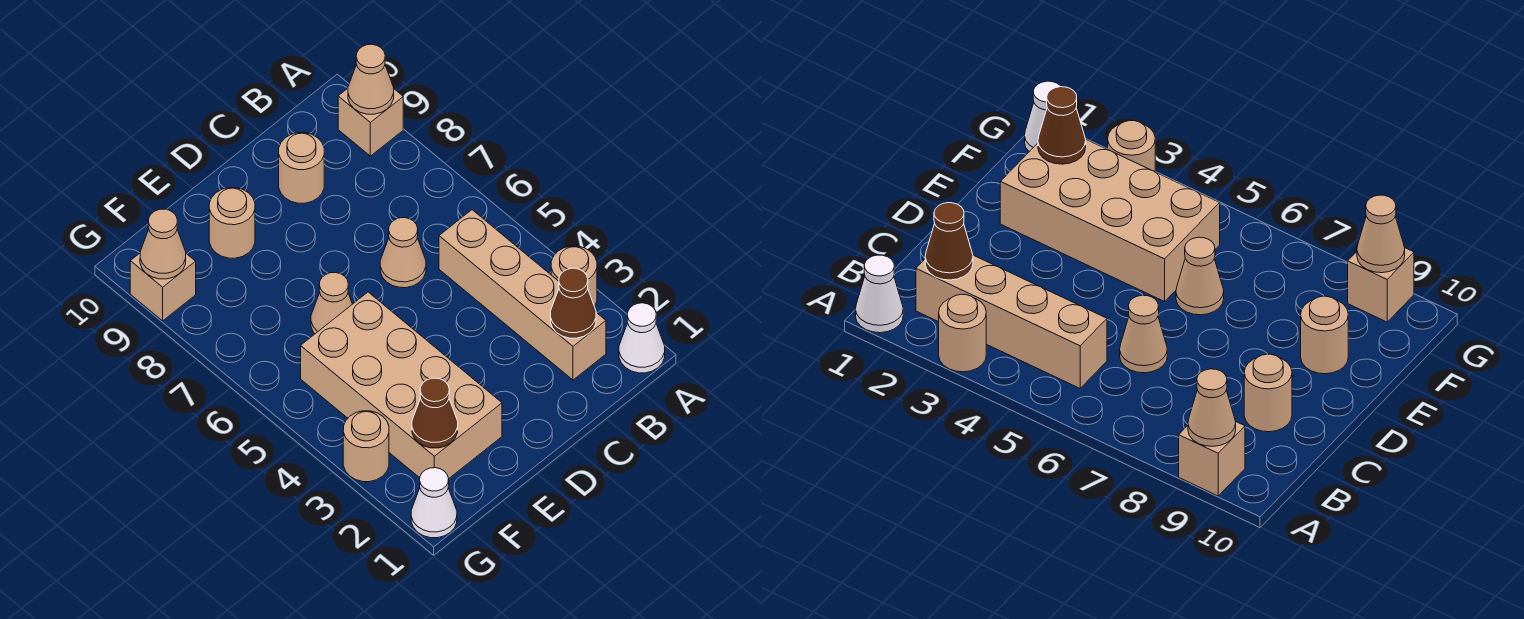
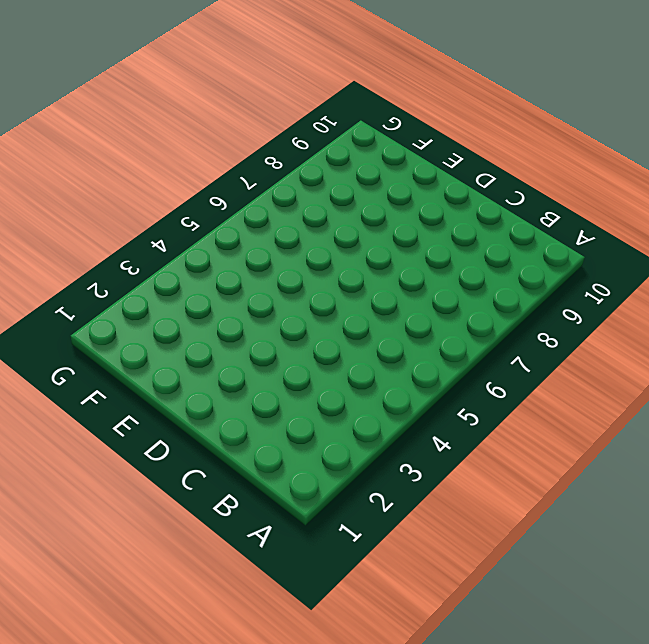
none -> white cone A1 level 1
none -> tan round brick A3 level 1
none -> tan brick A9 level 1

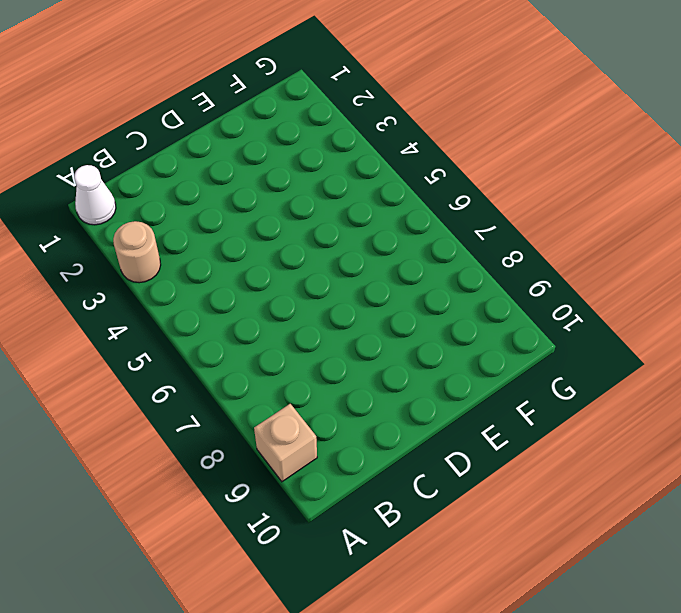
none -> tan brick B2:B5 level 1
none -> tan cone C6 level 1
none -> tan round brick C9 level 1

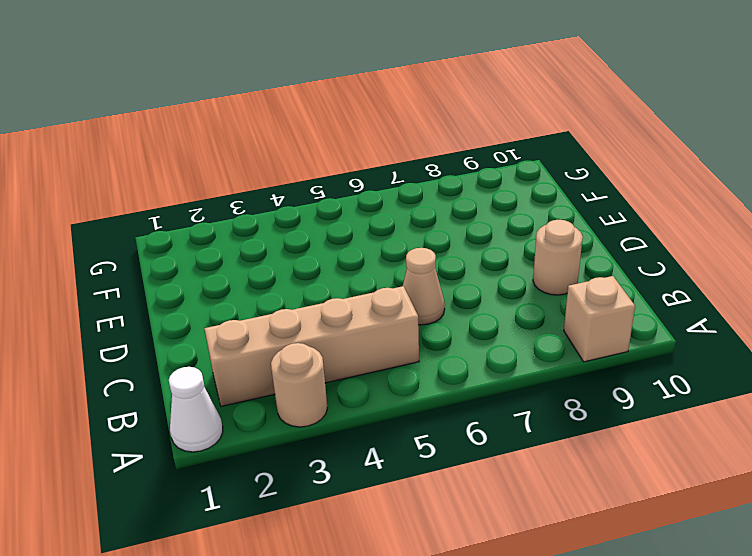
none -> tan brick E2:F5 level 1
none -> tan cone E6 level 1
none -> tan round brick E9 level 1

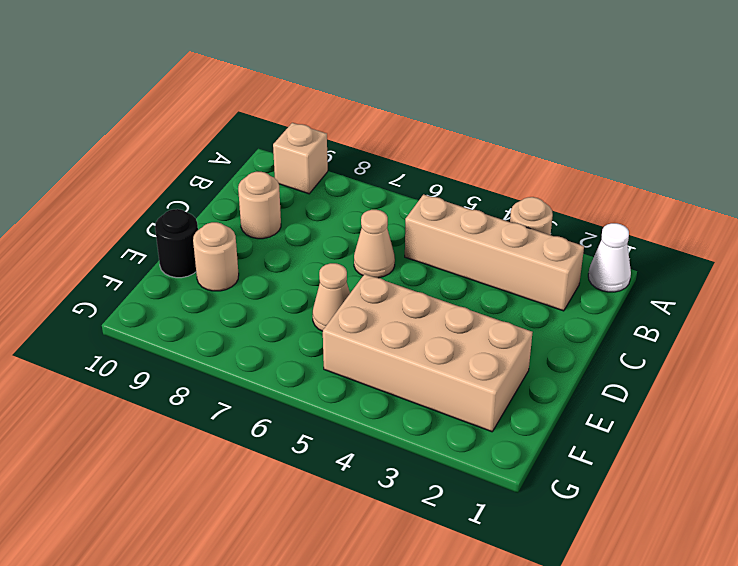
black round brick E10 level 1 -> none
none -> white cone G1 level 1
none -> tan round brick G3 level 1
none -> tan brick G9 level 1

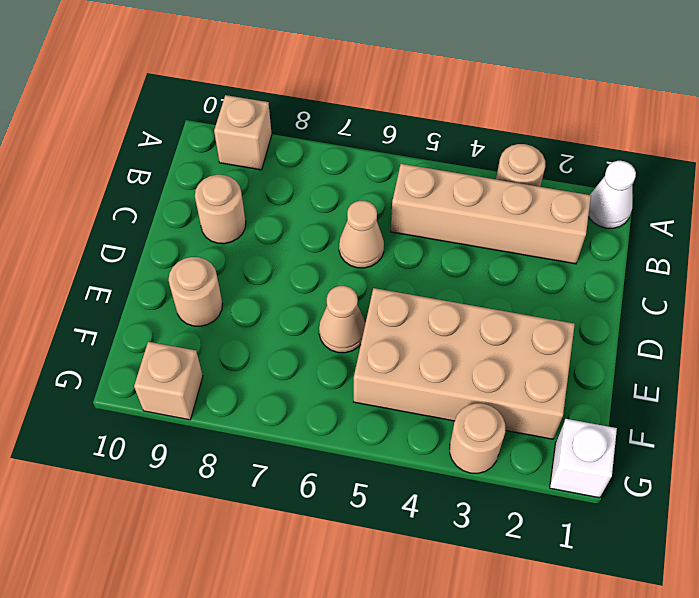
white brick G1 level 1 -> white cone G1 level 1
none -> tan cone A9 level 2
none -> brown cone B2 level 2
none -> brown cone F2 level 2

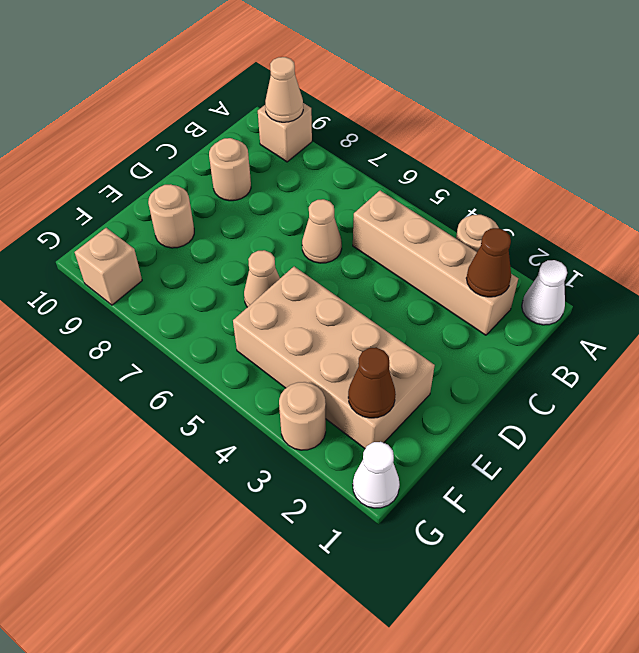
none -> tan cone G9 level 2

